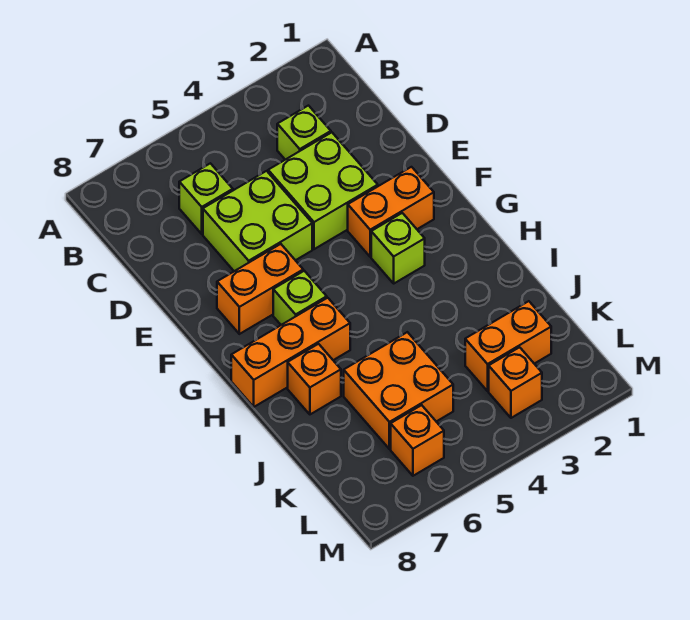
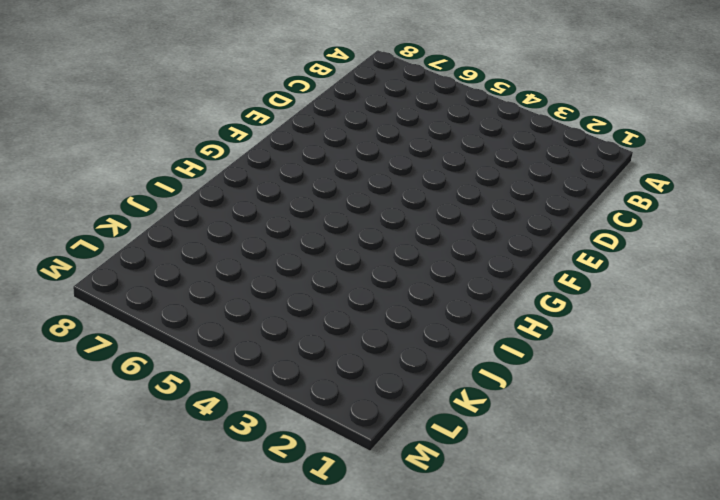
none -> lime brick C3 level 1
none -> lime brick C6 level 1
none -> lime brick D3:E4 level 1

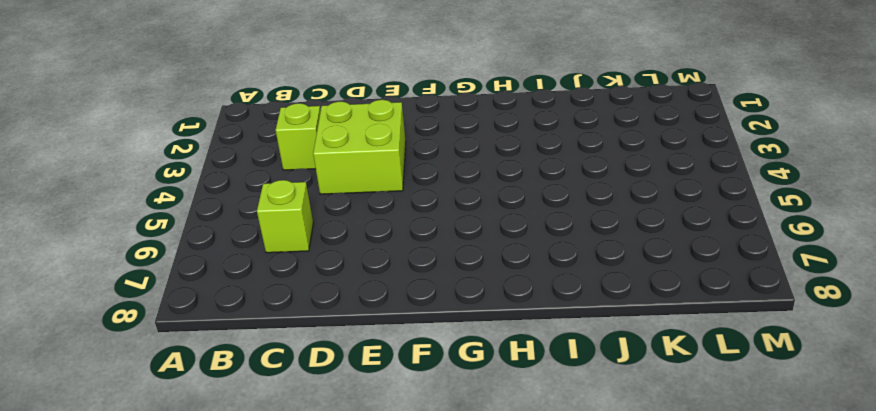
none -> lime brick D5:E6 level 1
none -> orange brick F2:F3 level 1
none -> orange brick F6:F7 level 1

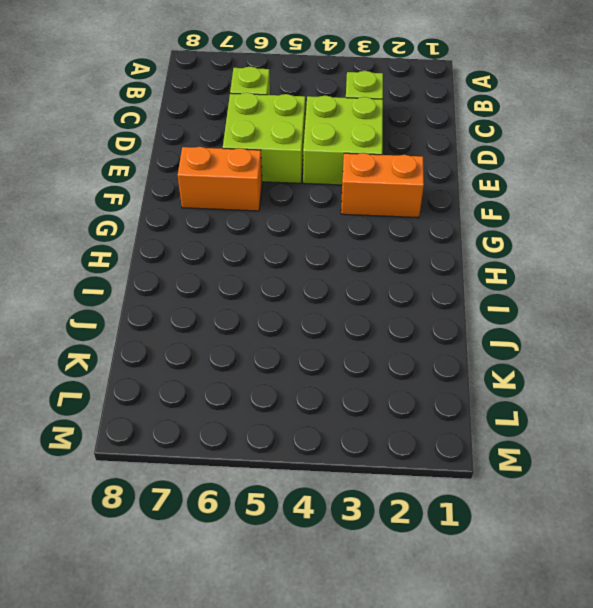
none -> lime brick G3 level 1
none -> lime brick G6 level 1
none -> orange brick H6:H8 level 1

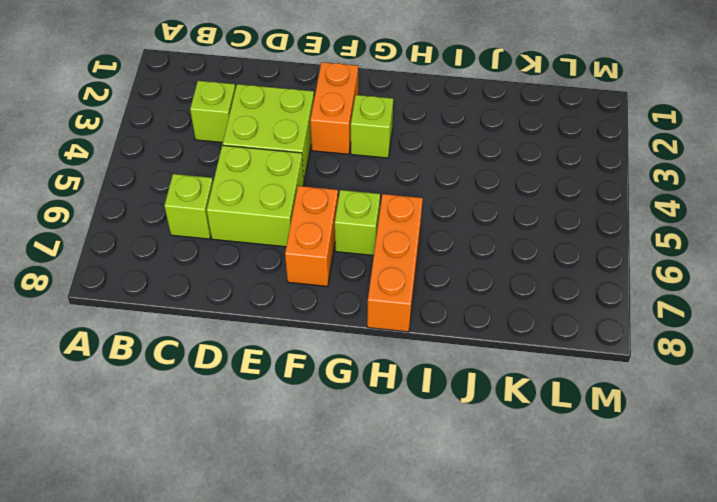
none -> orange brick I7 level 1
none -> orange brick J5:K6 level 1
none -> orange brick K2:K3 level 1

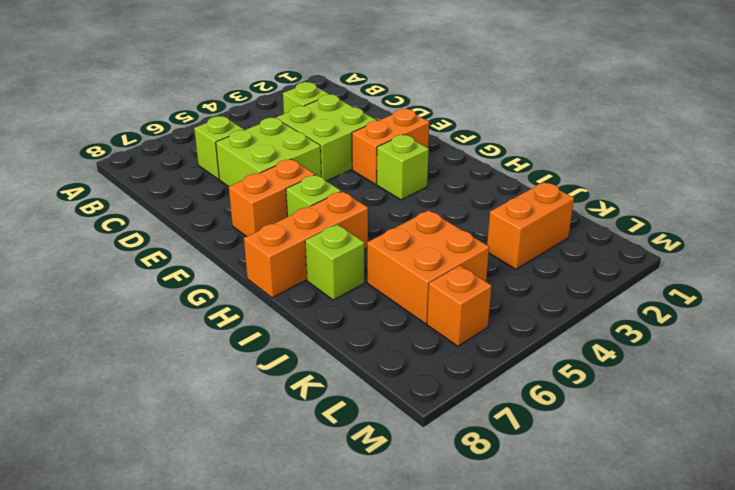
lime brick I7 level 1 -> orange brick I7 level 1
none -> orange brick L3 level 1

